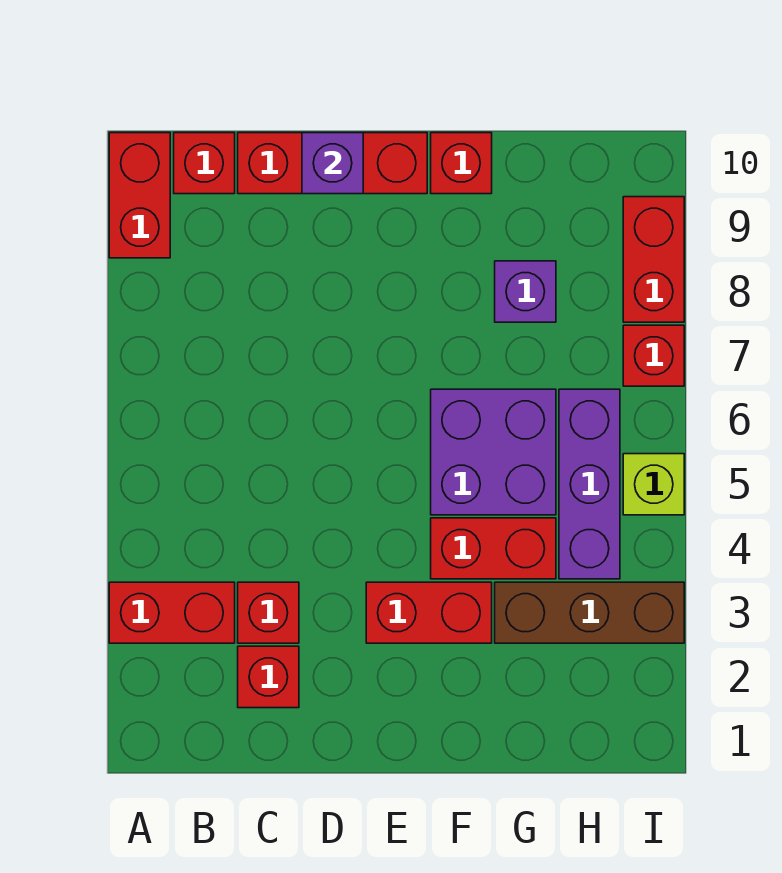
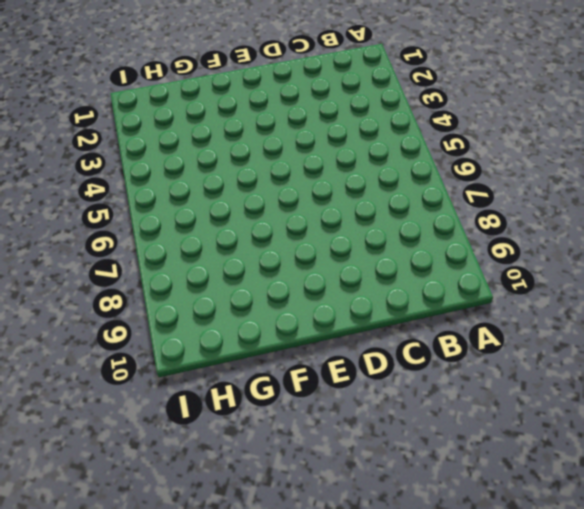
none -> red brick A3:B3 level 1
none -> red brick A9:A10 level 1
none -> red brick B10 level 1

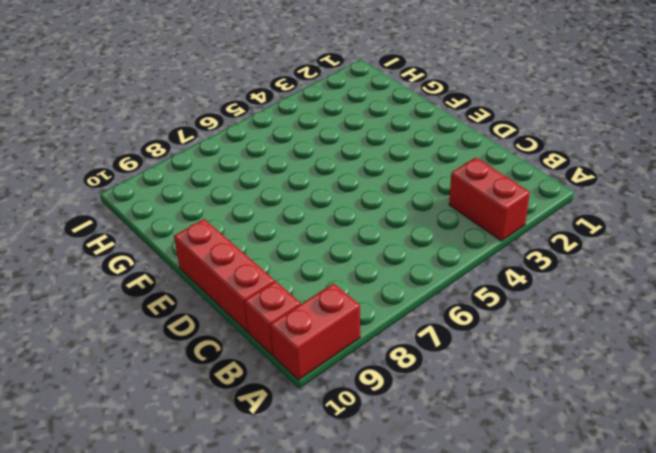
none -> red brick C2 level 1
none -> red brick C3 level 1
none -> red brick E3:F3 level 1

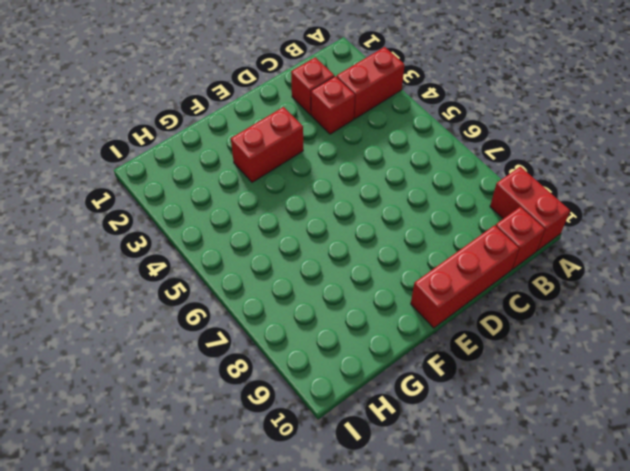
none -> red brick F4:G4 level 1
none -> purple brick F5:G6 level 1
none -> red brick F10 level 1

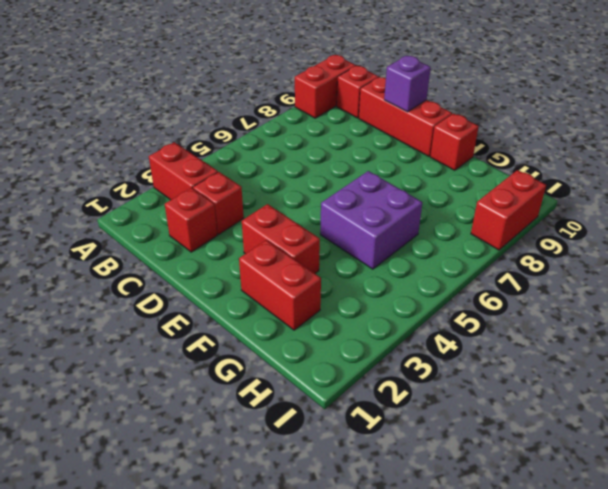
red brick F2:G2 level 1 -> red brick F4:G4 level 1
none -> brown brick G3:I3 level 1
none -> purple brick G8 level 1
none -> purple brick H4:H6 level 1

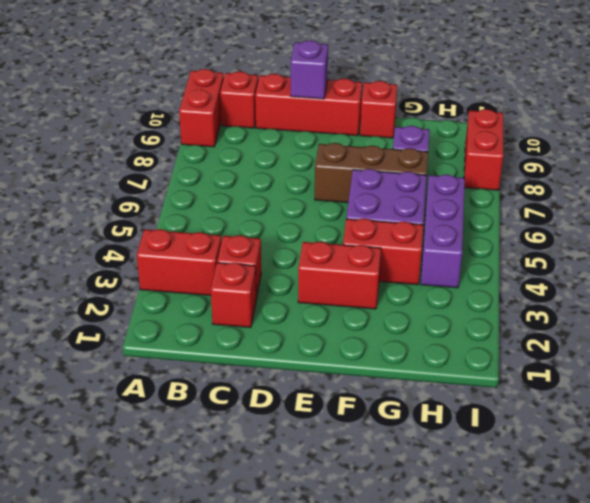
brown brick E7:G7 level 1 -> brown brick G3:I3 level 1
none -> lime brick I5 level 1
none -> red brick I7 level 1

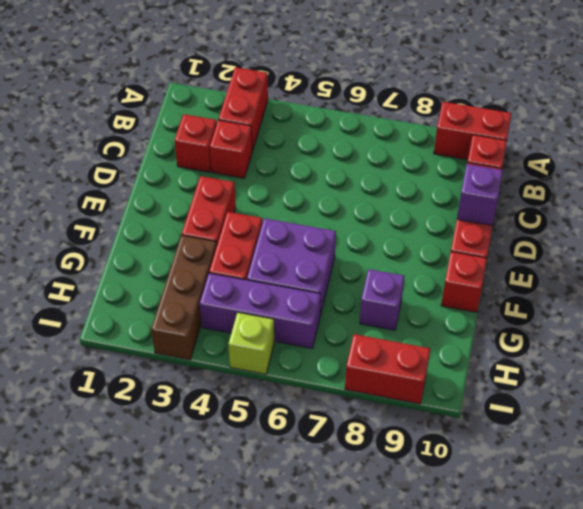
none -> red brick I7 level 1

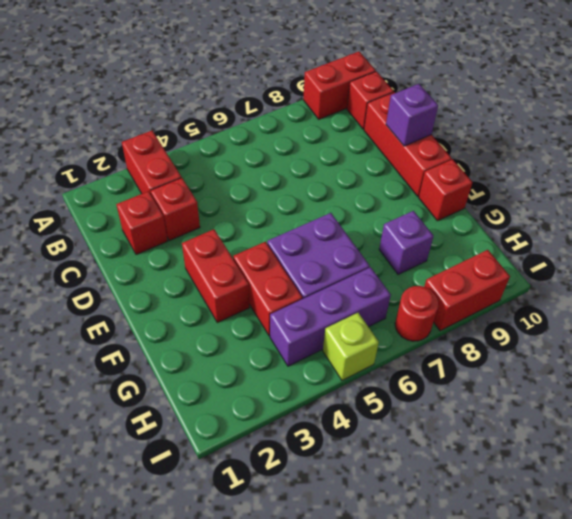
red round brick I7 level 1 -> red brick I7 level 1
none -> brown brick G3:I3 level 1

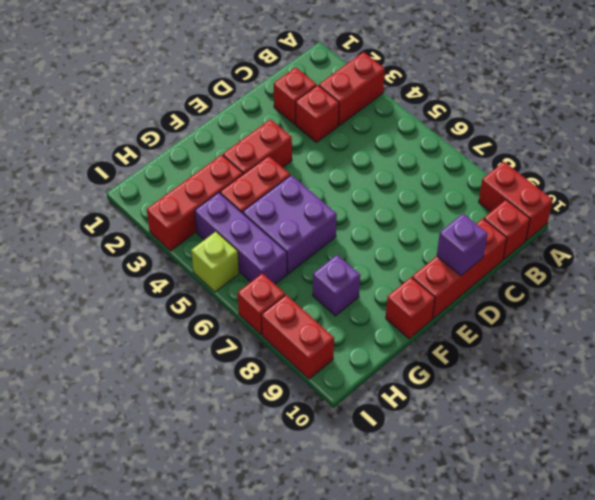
red brick G3:I3 level 1 -> brown brick G3:I3 level 1

